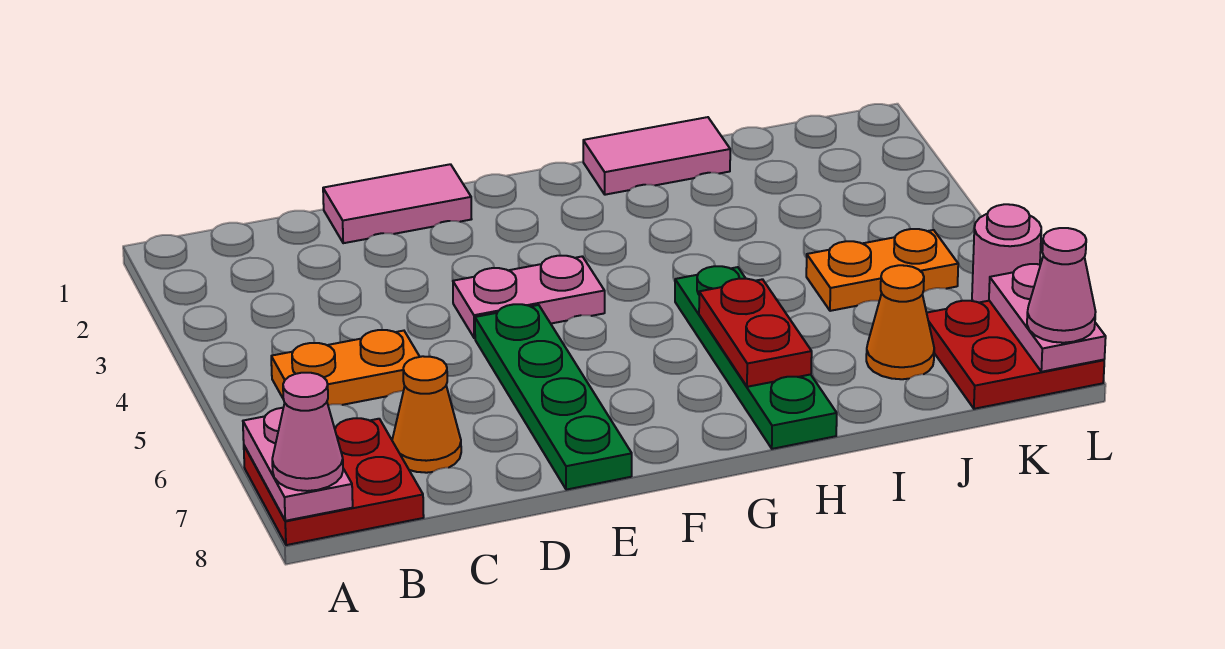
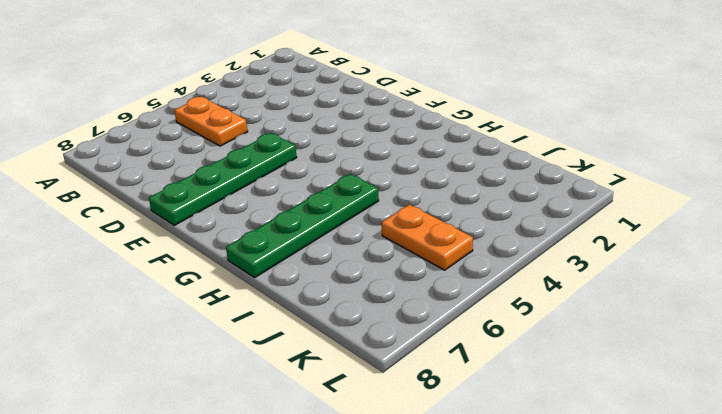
none -> red plate A7:B8 level 1
none -> orange cone C7 level 1
none -> pink tile D1:E1 level 1

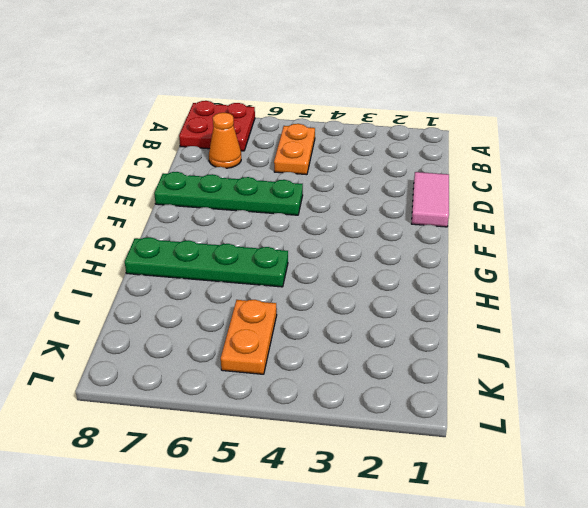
none -> pink plate E4:F4 level 1
none -> pink tile H1:I1 level 1
none -> orange cone J7 level 1

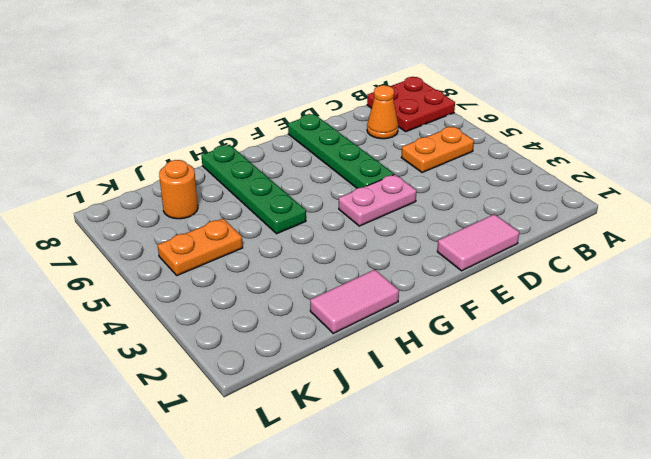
orange round brick J7 level 1 -> orange cone J7 level 1
none -> red plate K7:L8 level 1
none -> pink round brick L6 level 1
none -> pink plate A7:A8 level 2

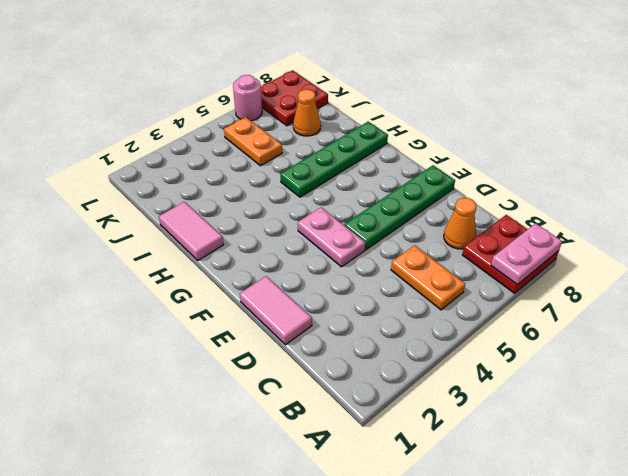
none -> red plate H6:H7 level 2
none -> pink plate L7:L8 level 2
none -> pink cone A8 level 3

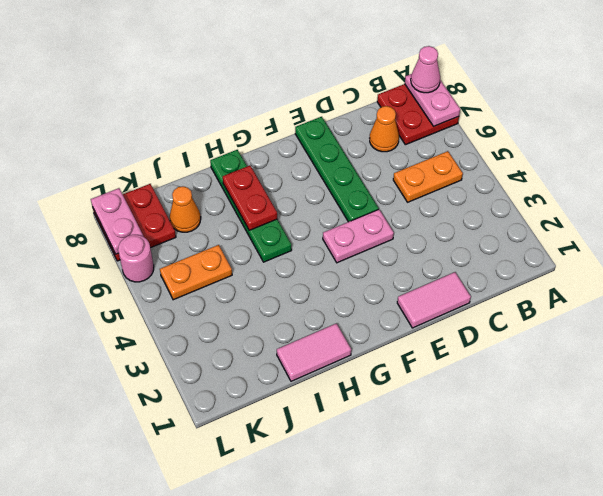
none -> pink cone L8 level 3

